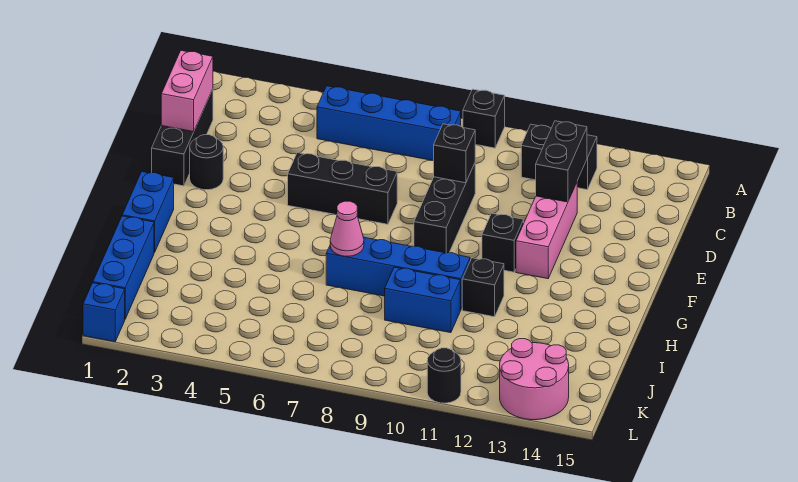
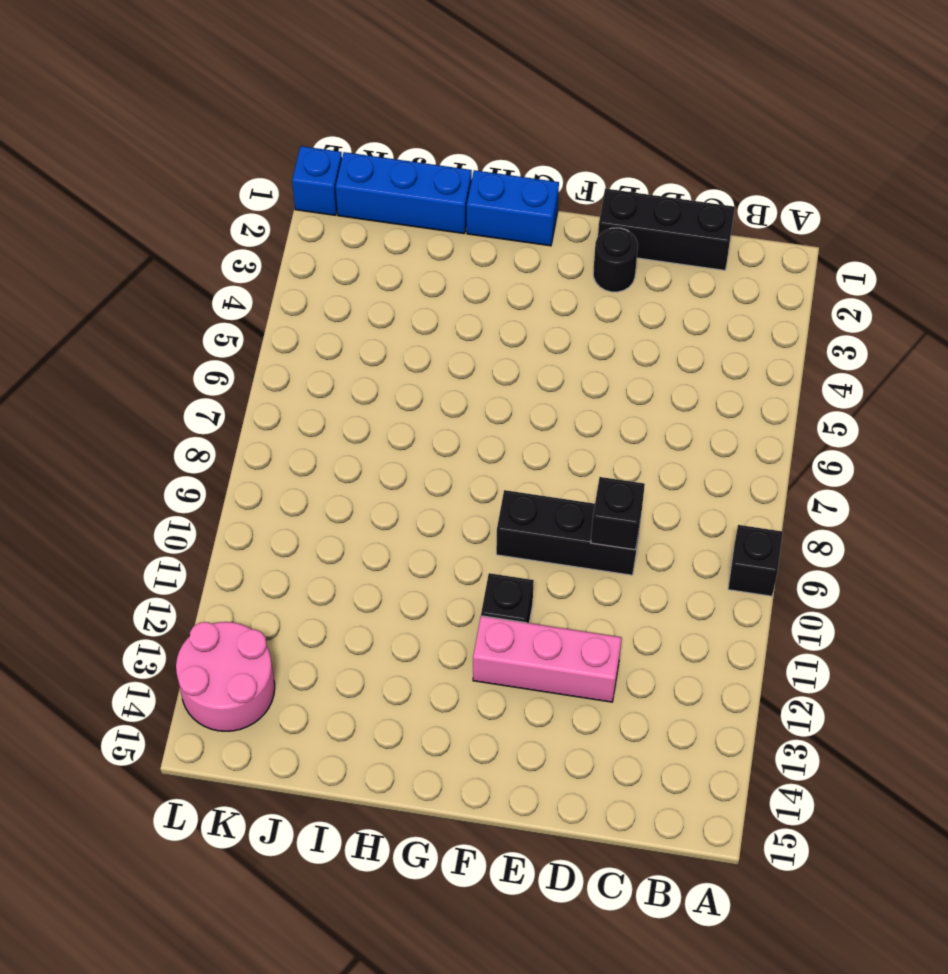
none -> blue brick B5:B8 level 1
none -> black brick B11:B12 level 1
none -> black brick E5:E7 level 1

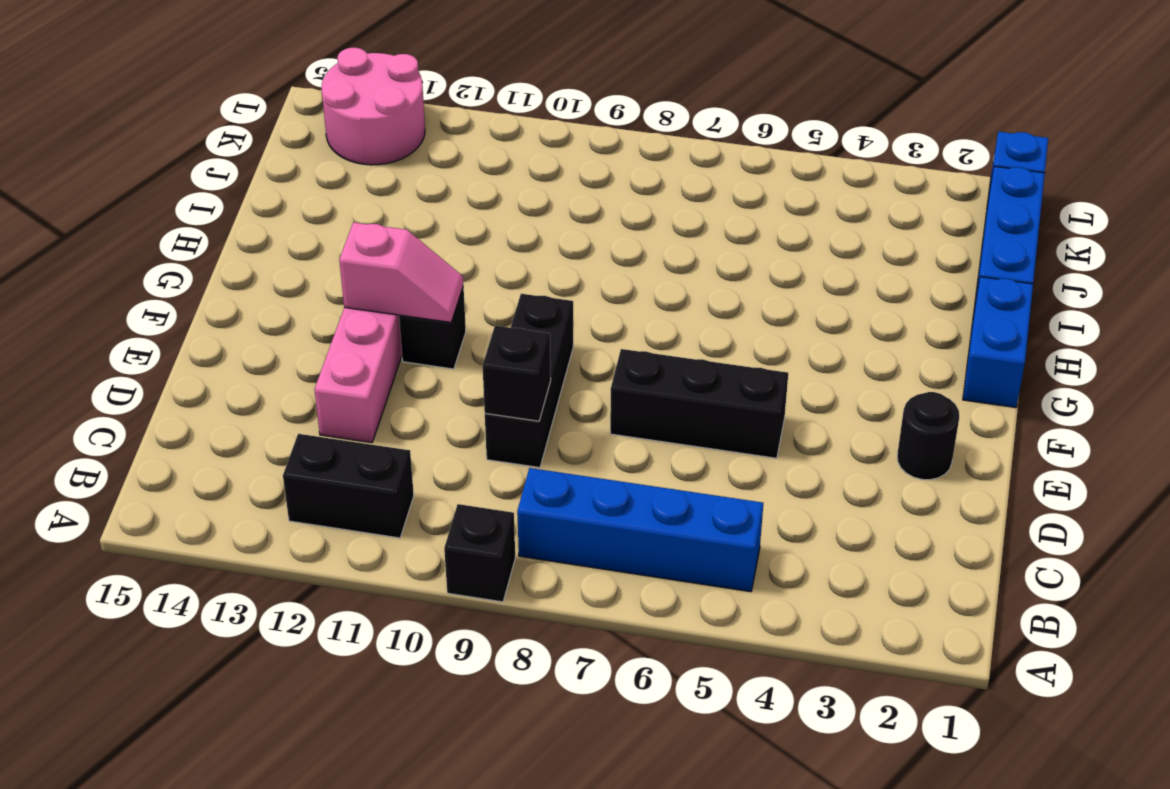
pink slope F11:F12 level 2 top 12 -> none
none -> black brick C1:E1 level 1
none -> blue brick H7:H10 level 1
none -> black brick H11 level 1

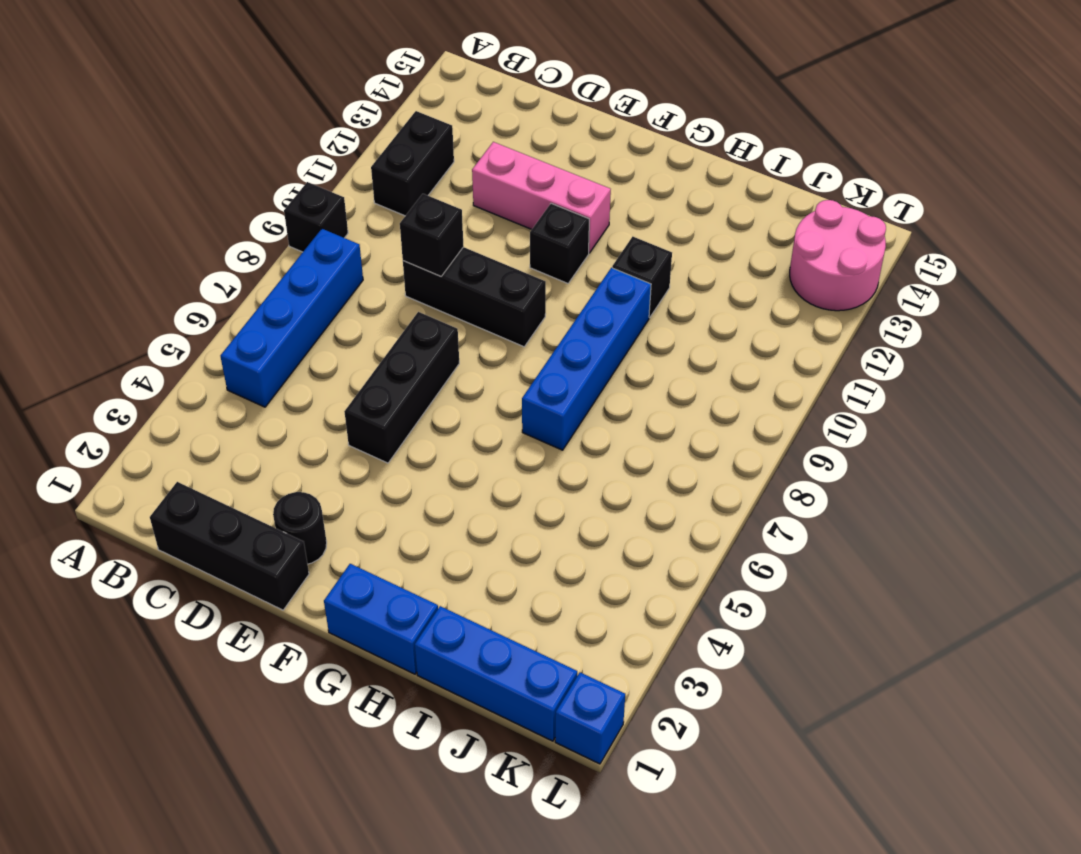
none -> blue brick I9:I10 level 1
none -> black round brick L11 level 1
none -> pink brick C1:D1 level 2

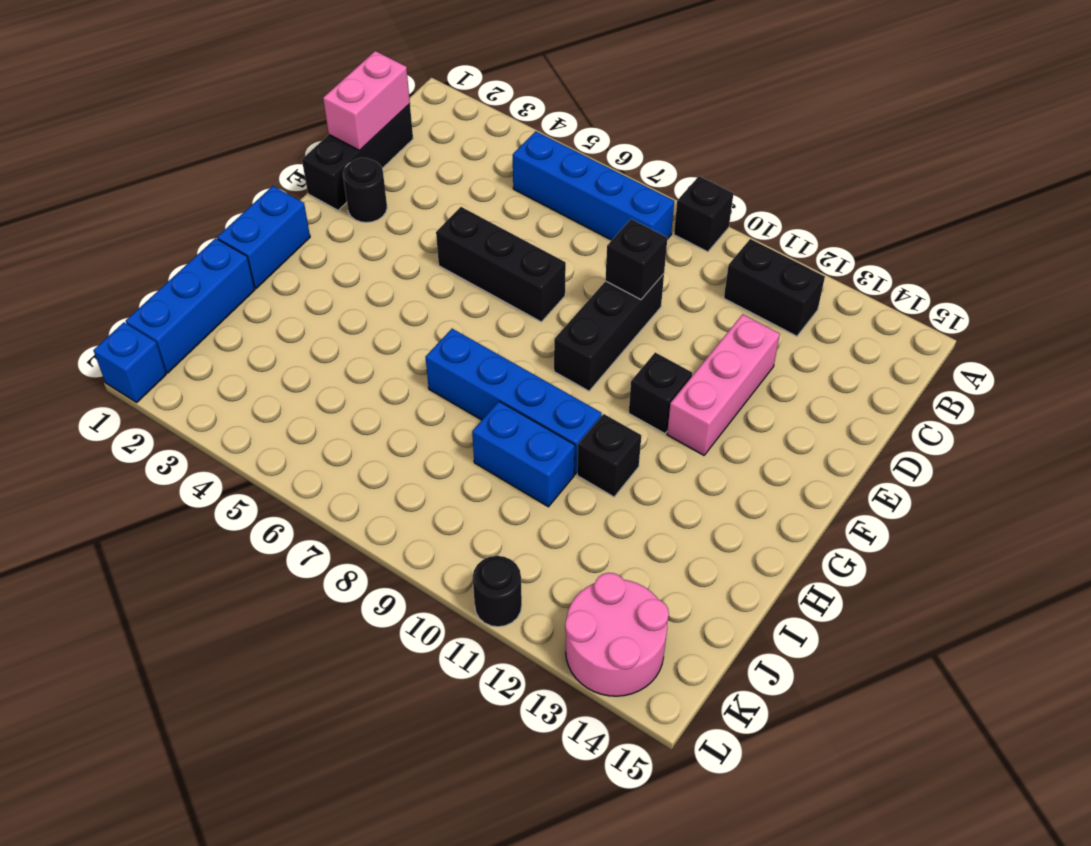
none -> black brick C12:D12 level 2
none -> pink cone H7 level 2

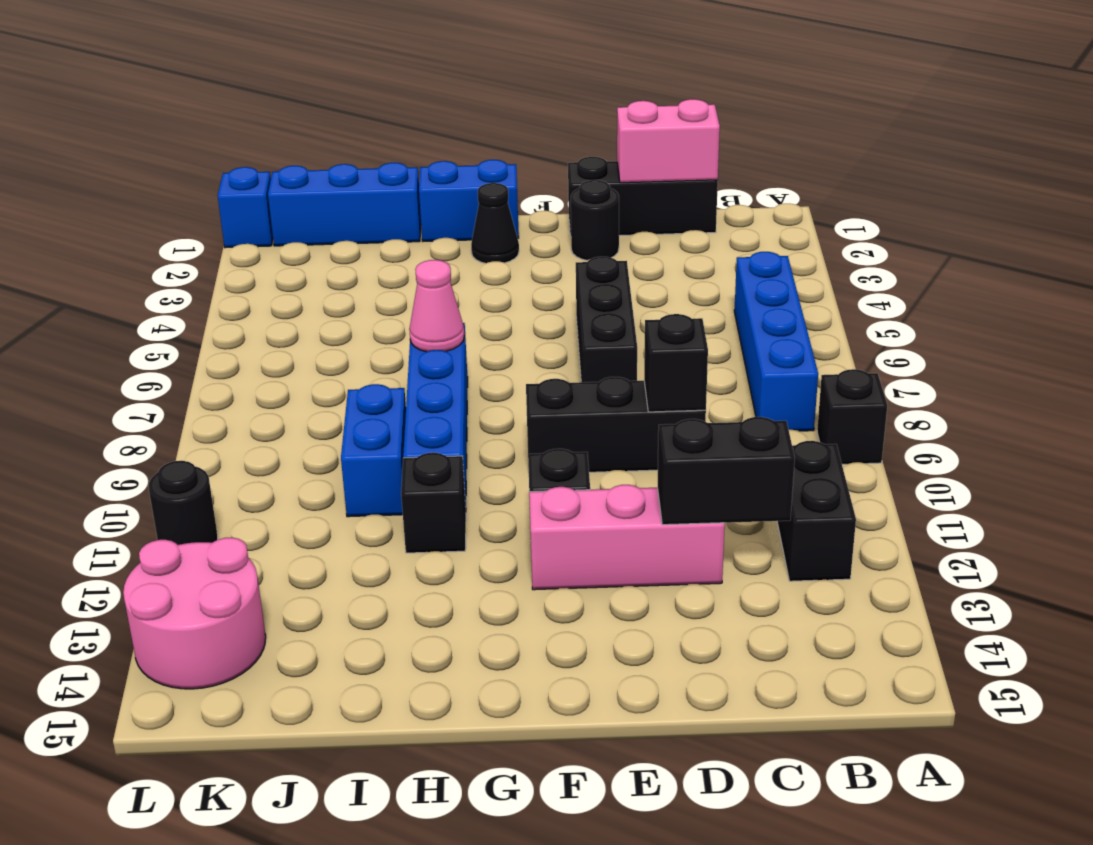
black cone G2 level 1 -> none

